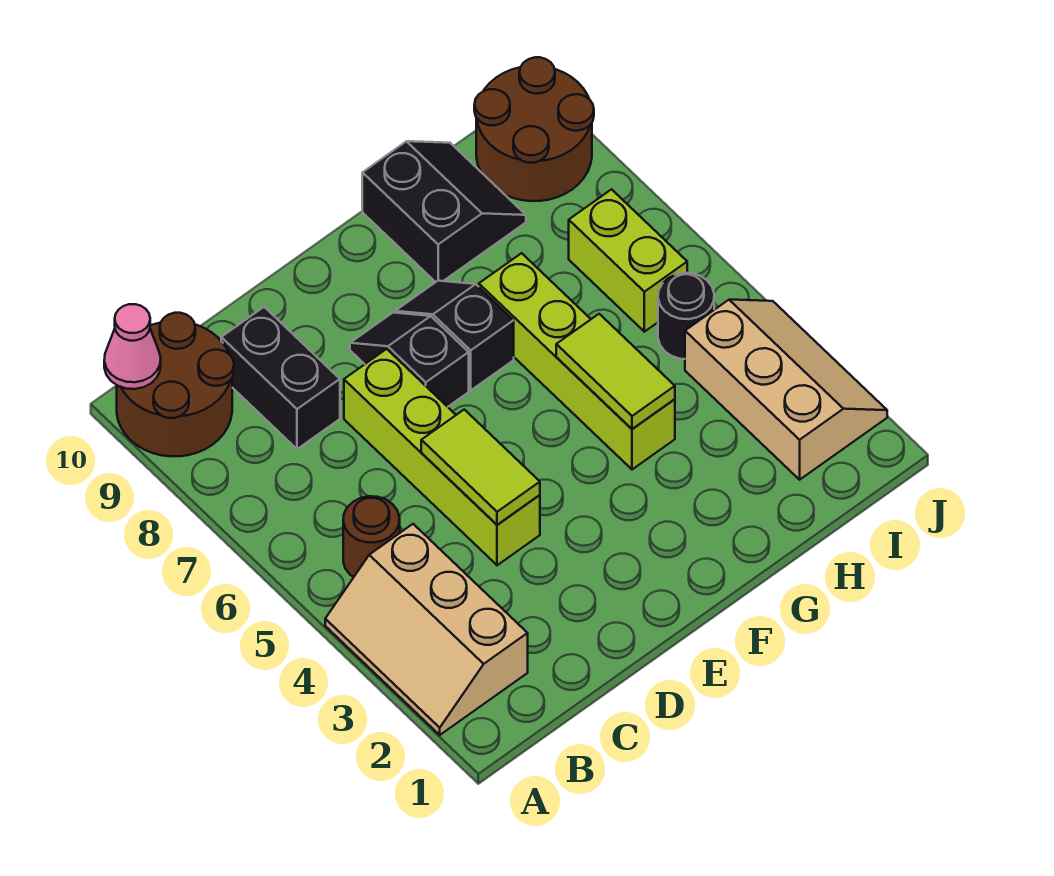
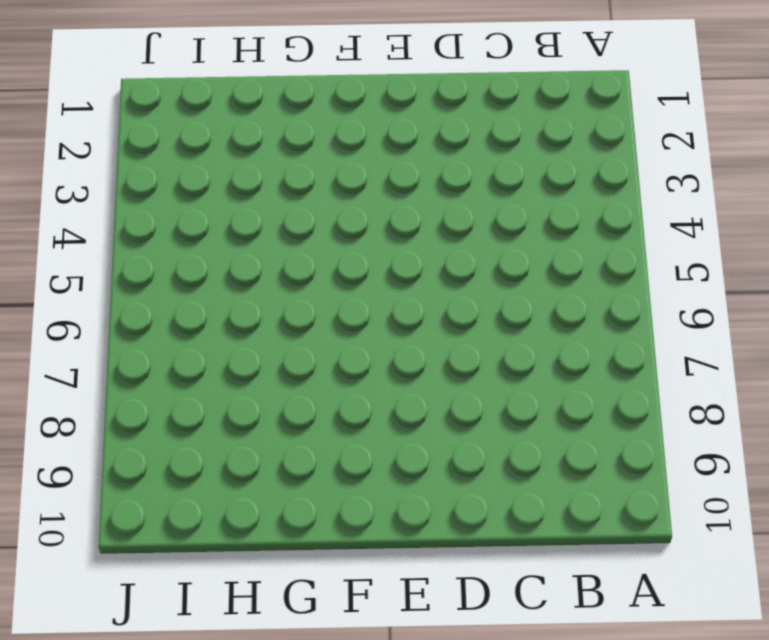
none -> tan slope A2:B4 level 1 top B
none -> brown round brick A9:B10 level 1
none -> brown round brick B5 level 1

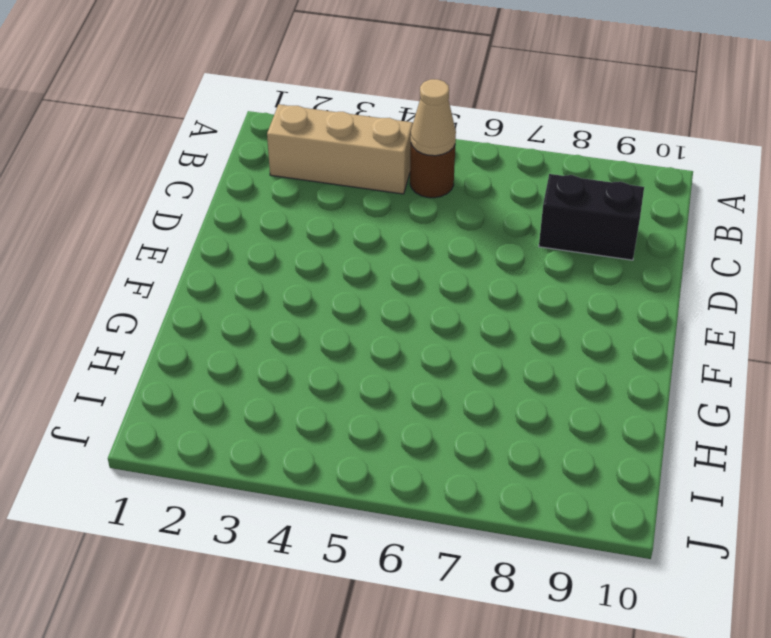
tan cone B5 level 2 -> none
none -> brown round brick A9:B10 level 1
none -> lime brick D4:D7 level 1
none -> black slope E7:E8 level 1 top 7

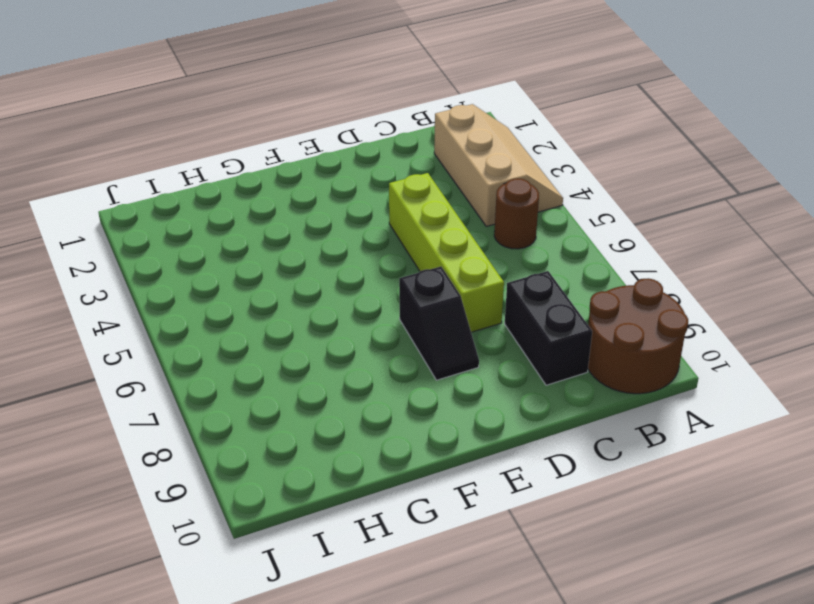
none -> black slope F7:F8 level 1 top 7
none -> lime brick G4:G7 level 1
none -> black slope G9:H10 level 1 top G

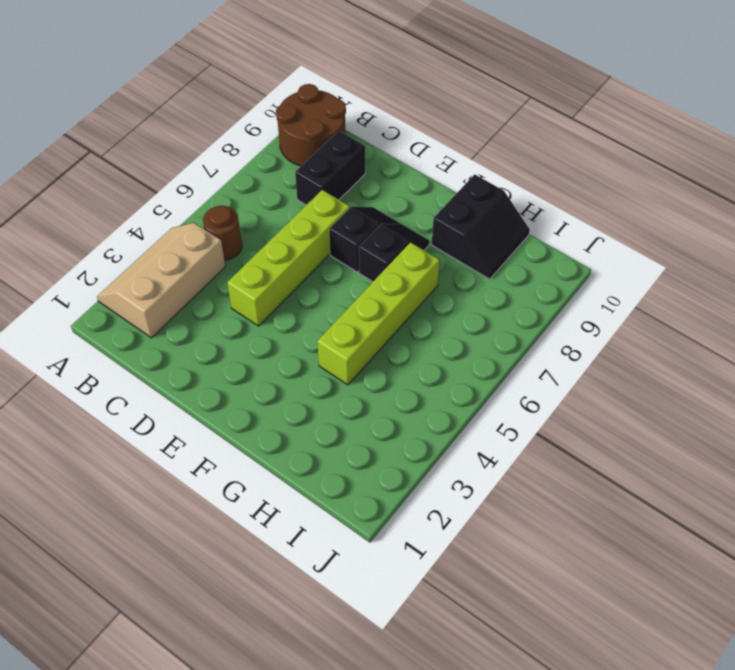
none -> tan slope I2:J4 level 1 top I
none -> black round brick I5 level 1
none -> lime brick I6:I7 level 1

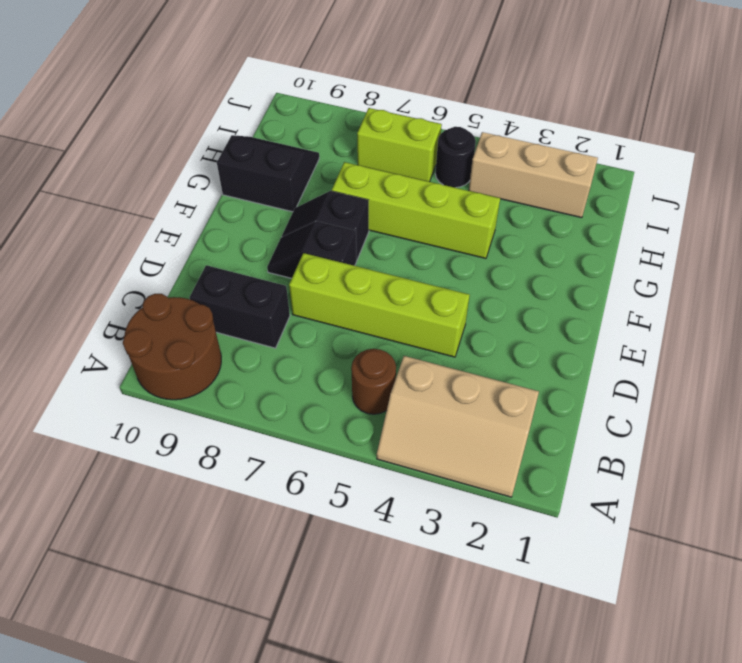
none -> brown round brick I9:J10 level 1
none -> pink cone A10 level 2
none -> lime tile D4:D5 level 2

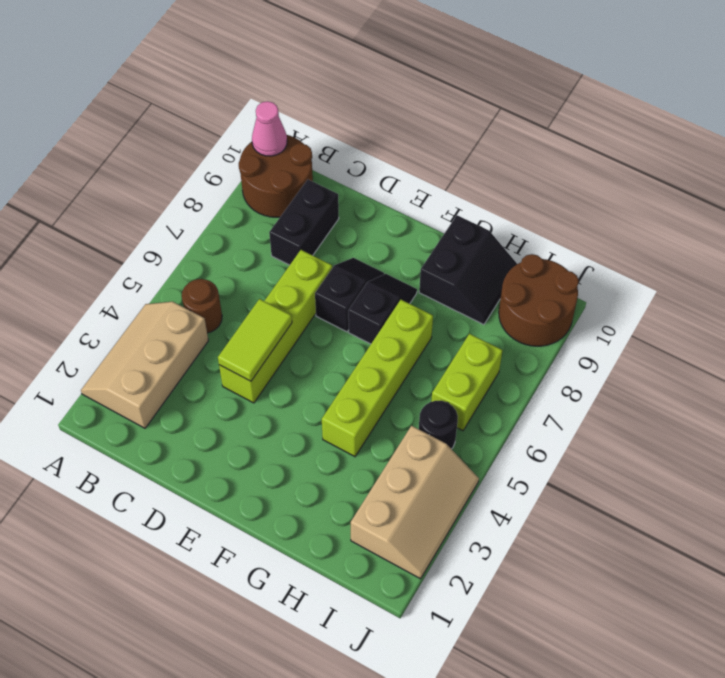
none -> lime tile G4:G5 level 2

